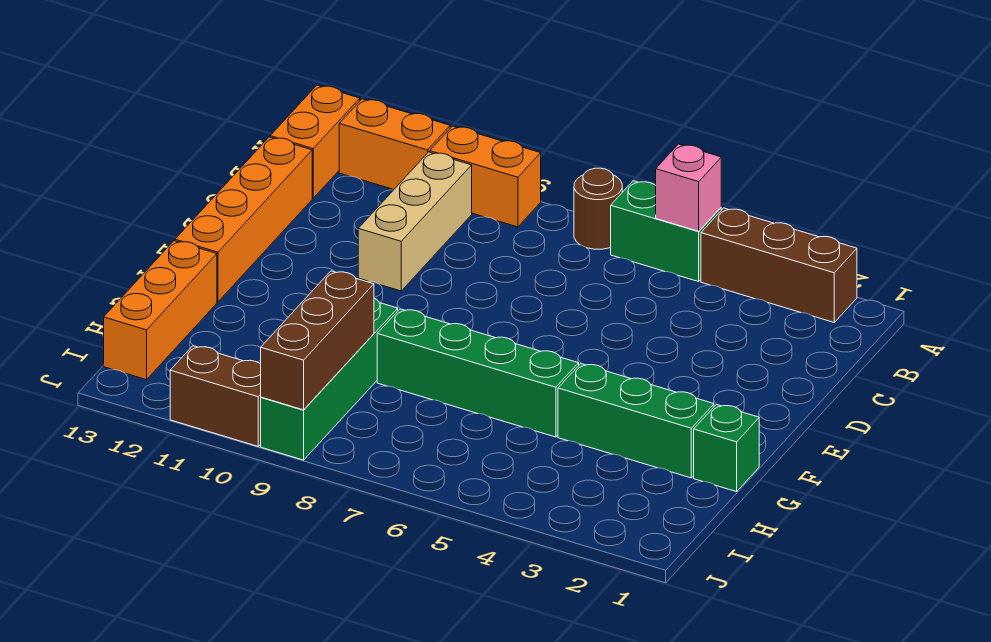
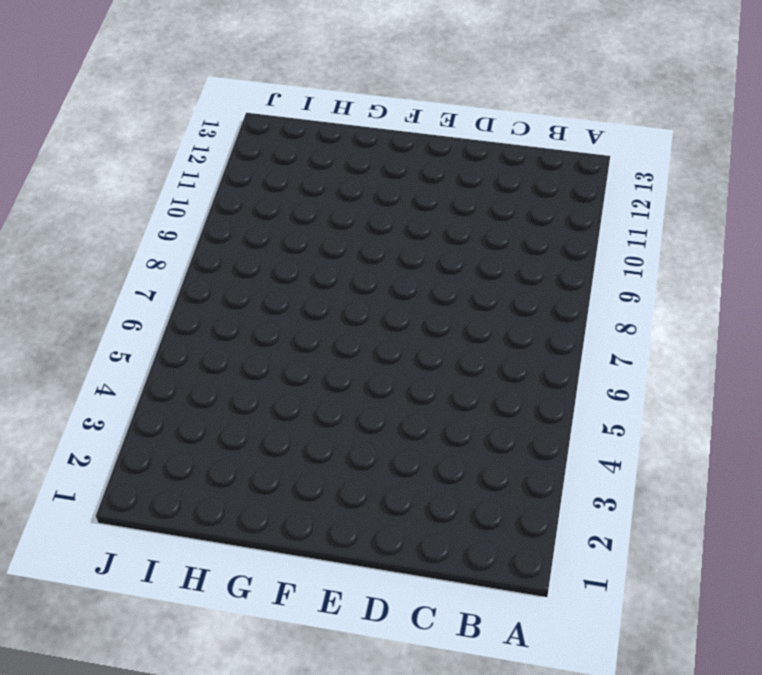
none -> brown brick A2:A4 level 1
none -> green brick A5:A6 level 1
none -> brown round brick A7 level 1

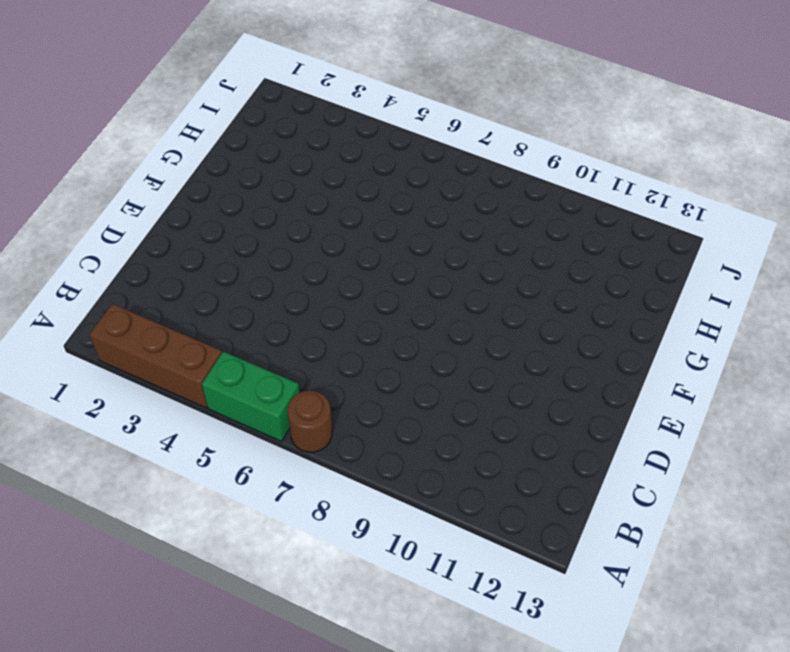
none -> orange brick A9:A10 level 1
none -> orange brick A11:A12 level 1
none -> orange brick A13:B13 level 1

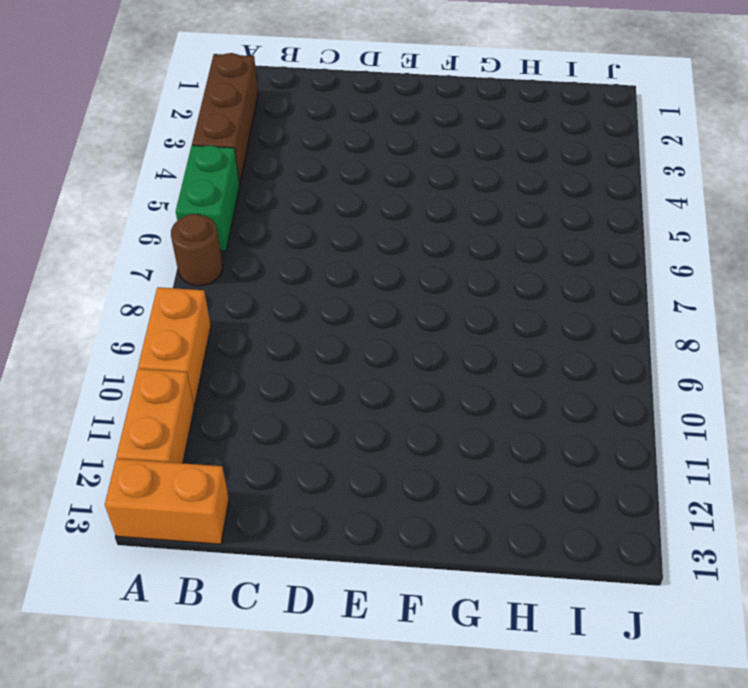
none -> tan brick B10:D10 level 1
none -> orange brick C13:F13 level 1
none -> green brick G1 level 1

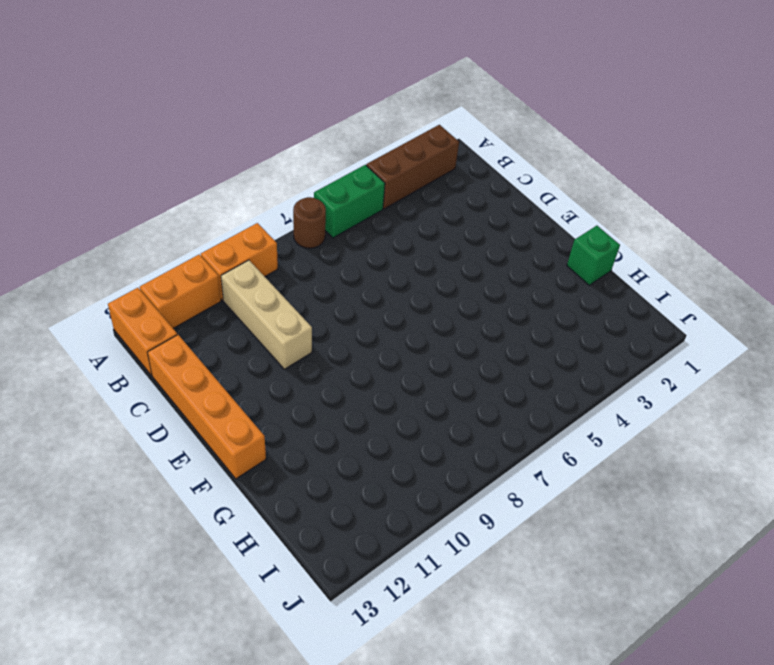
none -> green brick G2:G4 level 1
none -> green brick G5:G8 level 1
none -> green brick G9:J9 level 1

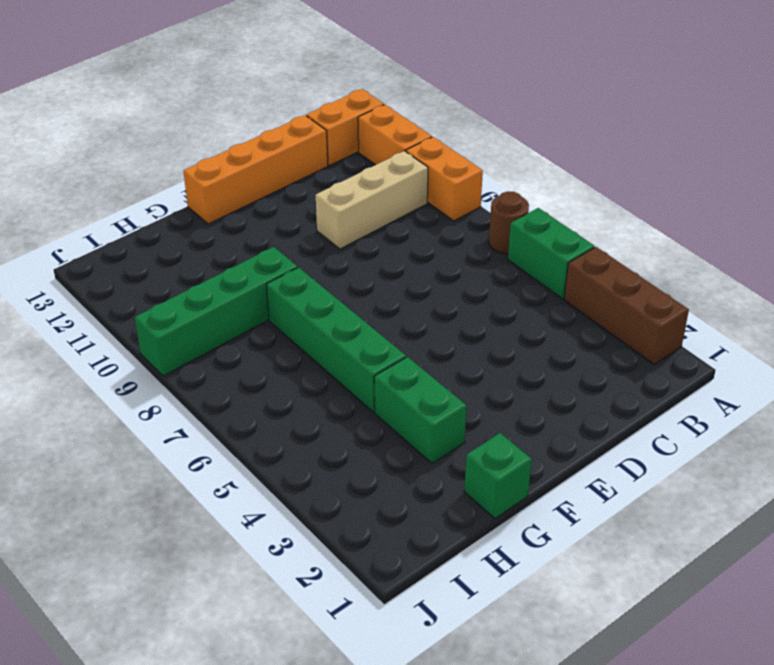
green brick G3:G4 level 1 -> green brick G2:G4 level 1
none -> orange brick G13:I13 level 1
none -> brown brick J10:J11 level 1
none -> pink brick A5 level 2

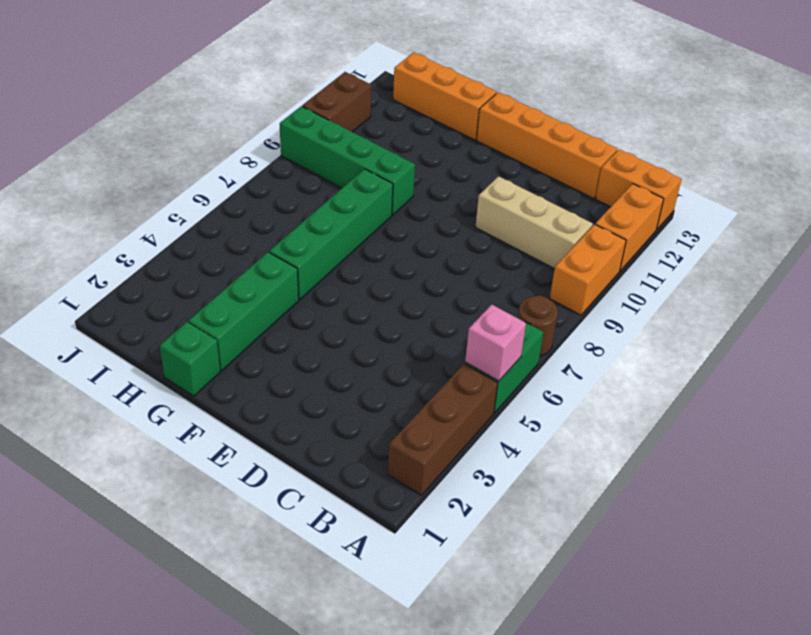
none -> brown brick H9:J9 level 2

